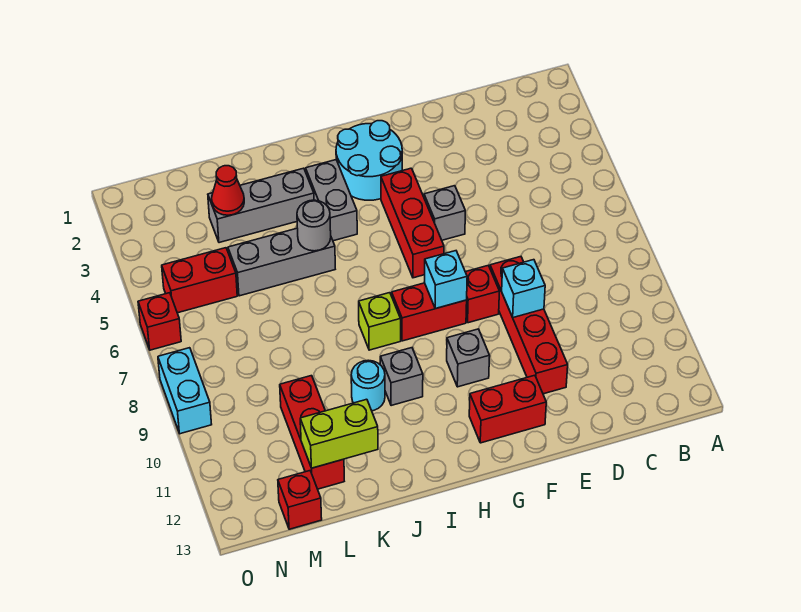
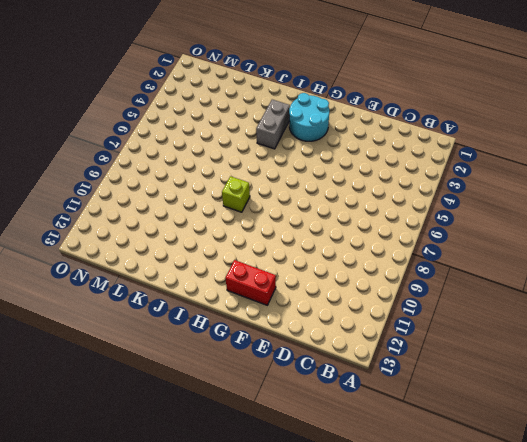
none -> red brick E8:E11 level 1
none -> grey brick F5 level 1
none -> red brick F8 level 1

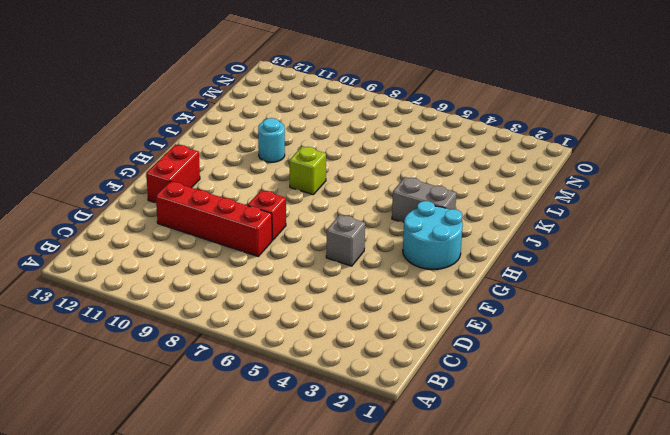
none -> red brick G4:G6 level 1
none -> red brick G8:H8 level 1
none -> grey brick G10 level 1

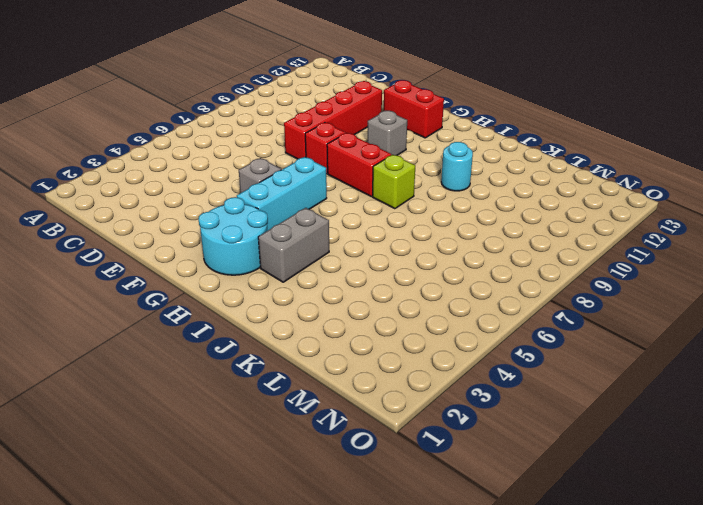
cyan brick G4:G6 level 1 -> red brick G4:G6 level 1
none -> grey brick I10 level 1
none -> grey brick J3:L3 level 1
none -> grey brick J5:L5 level 1

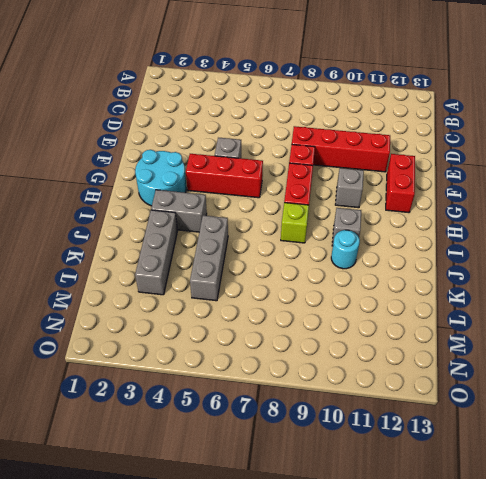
none -> red brick L10:L12 level 1
none -> red brick M5:N5 level 1
none -> red brick M13 level 1

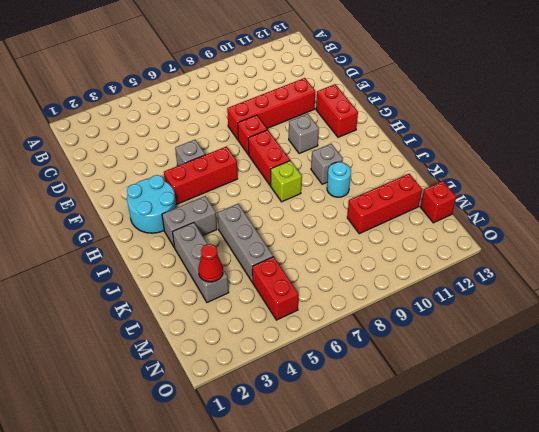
none -> red brick O6 level 1
none -> cyan brick O8:O9 level 1
none -> cyan brick E9 level 2

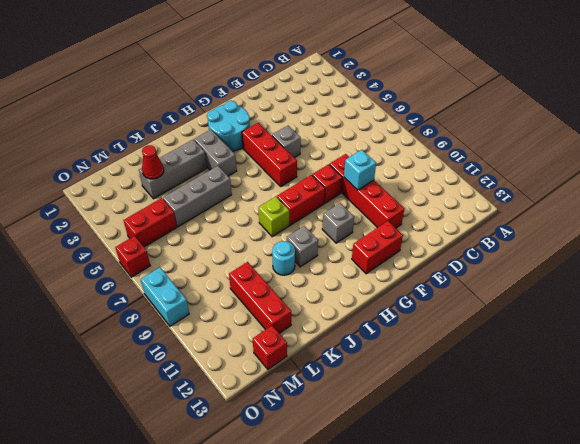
none -> cyan brick G8 level 2
none -> grey round brick J5 level 2
none -> lime brick K12:L12 level 2

